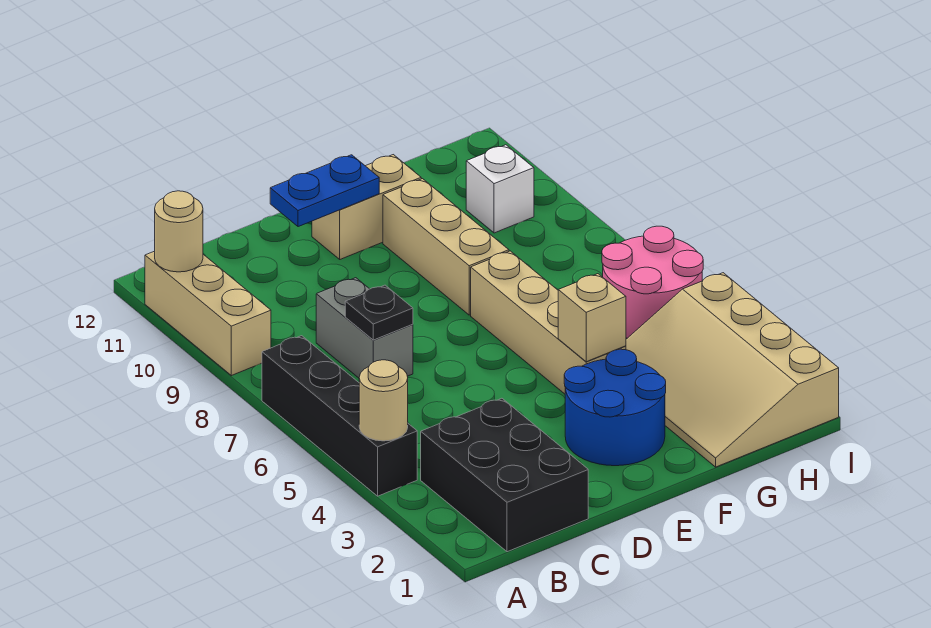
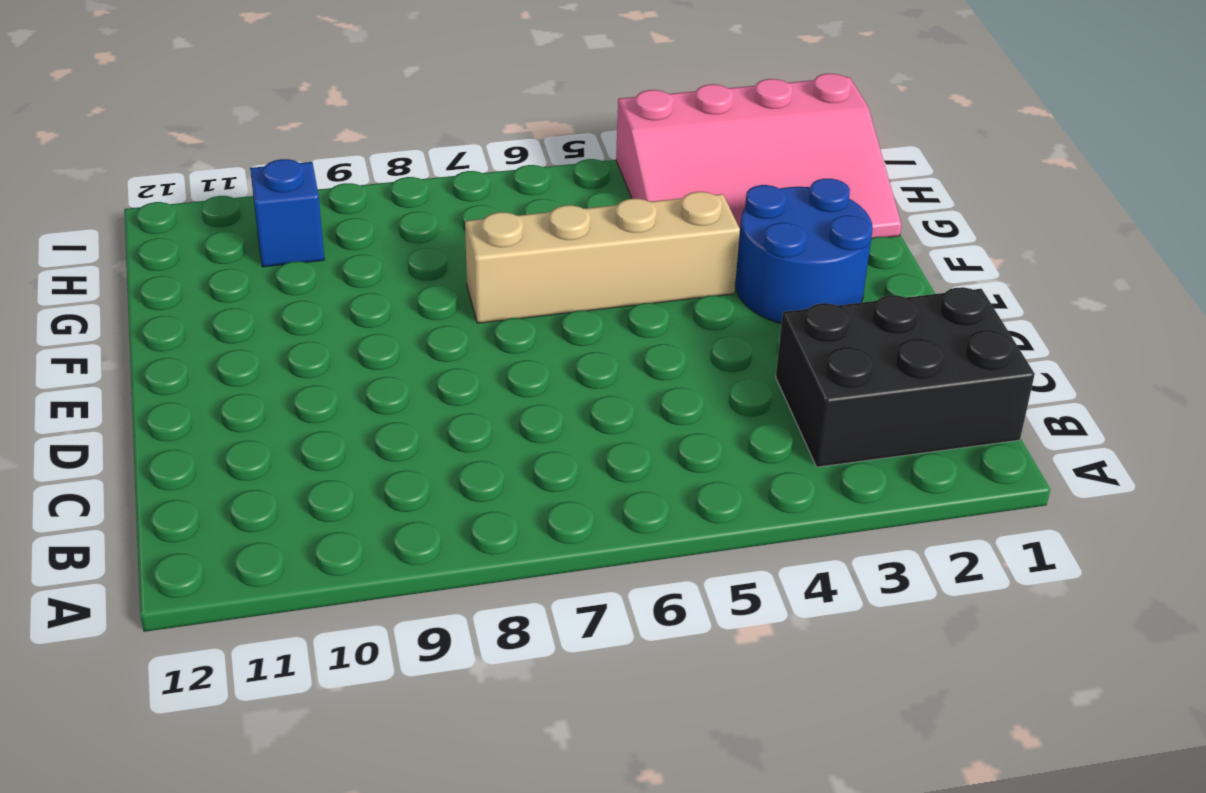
pink slope G1:I4 level 1 top I -> tan slope G1:I4 level 1 top I
blue brick H10 level 1 -> white brick H10 level 1
none -> black brick A4:A7 level 1
none -> tan brick A9:A11 level 1
none -> grey brick C7:C8 level 1

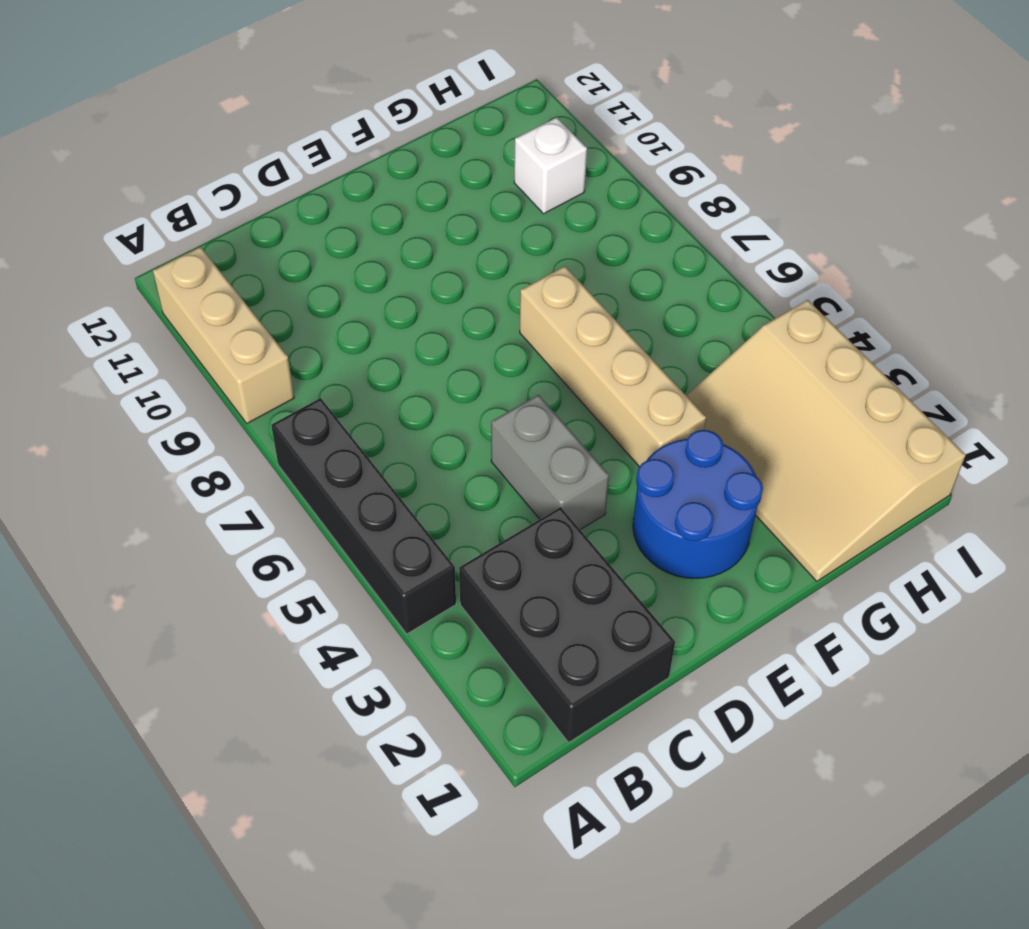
grey brick D4:D5 level 1 -> grey brick C7:C8 level 1
none -> tan brick E11:F11 level 1
none -> tan brick F8:F10 level 1
none -> pink round brick H5:I6 level 1

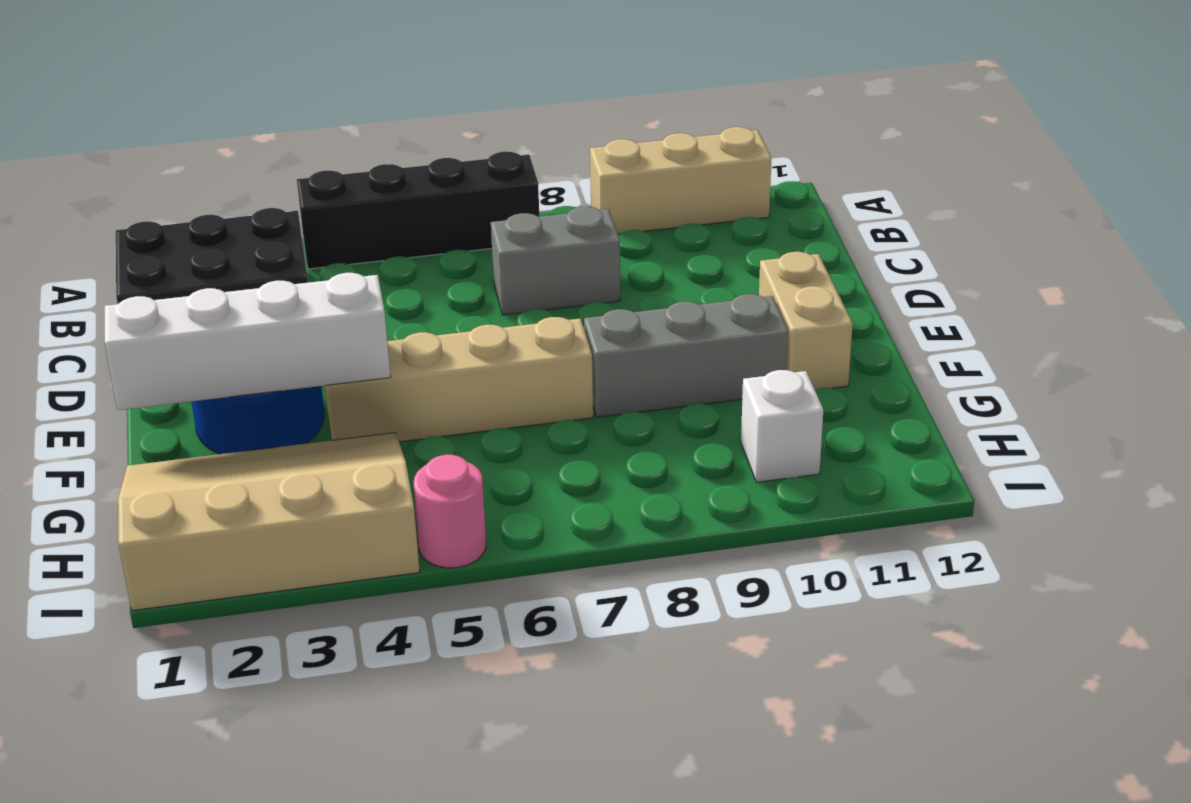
white brick F1:F4 level 2 -> tan brick F4 level 2
grey brick F8:F10 level 1 -> tan brick F8:F10 level 1
pink round brick I5 level 1 -> pink round brick H5:I6 level 1
none -> tan round brick A4 level 2
none -> tan round brick A11 level 2
none -> black plate C7 level 2

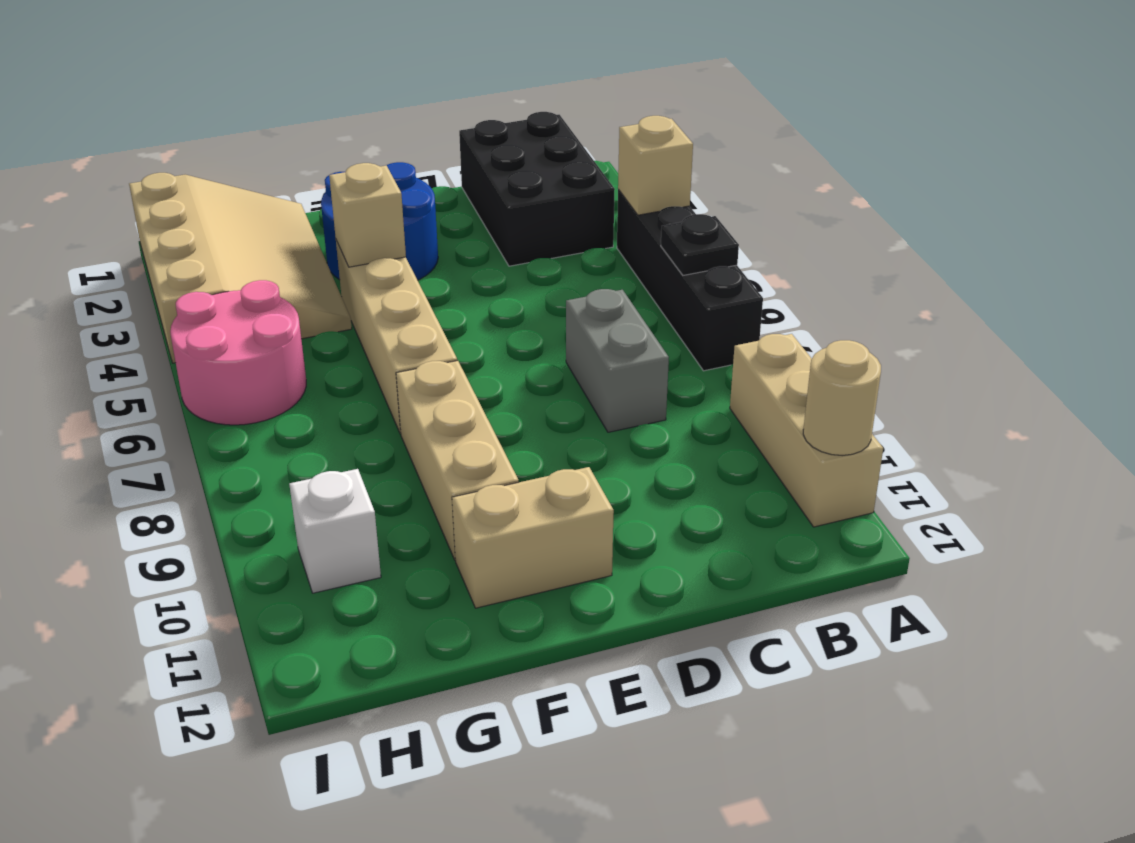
tan brick A4 level 2 -> tan round brick A4 level 2
black plate A6 level 2 -> black plate C7 level 2
none -> blue plate D11:E11 level 2

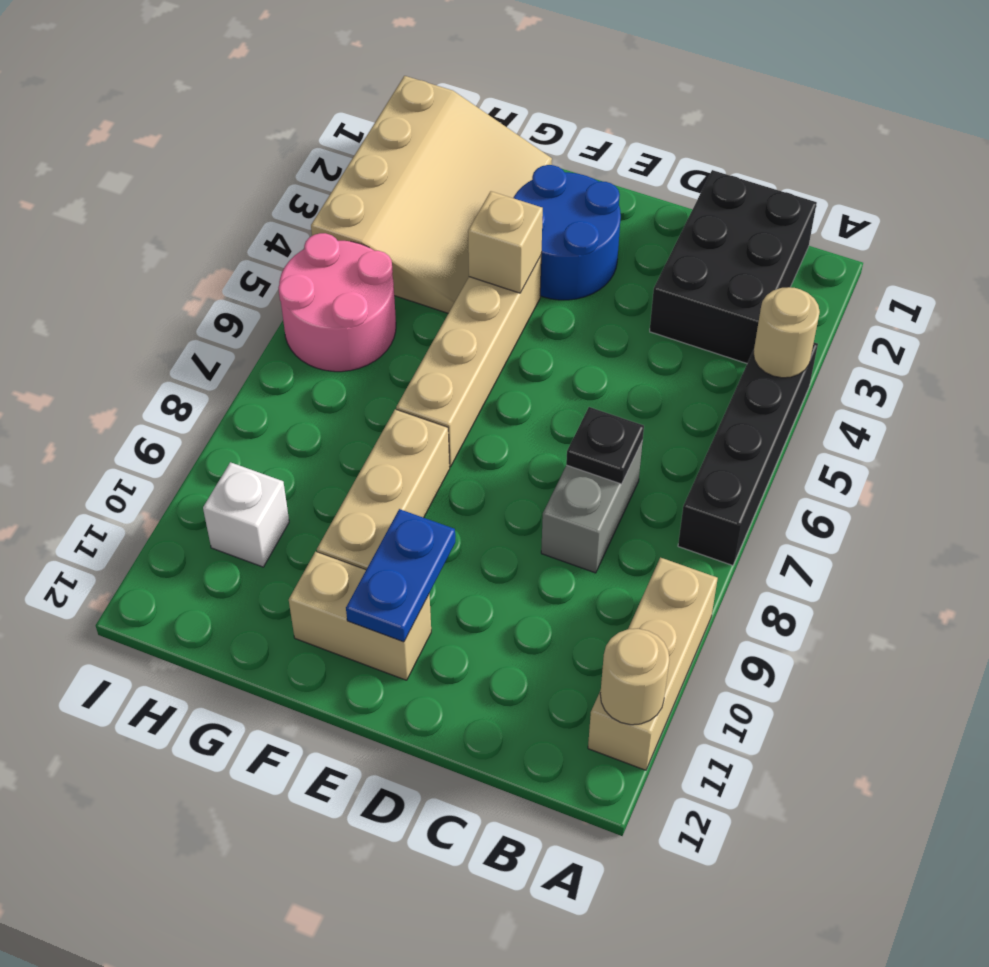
blue plate E10:E11 level 2 -> blue plate D11:E11 level 2

